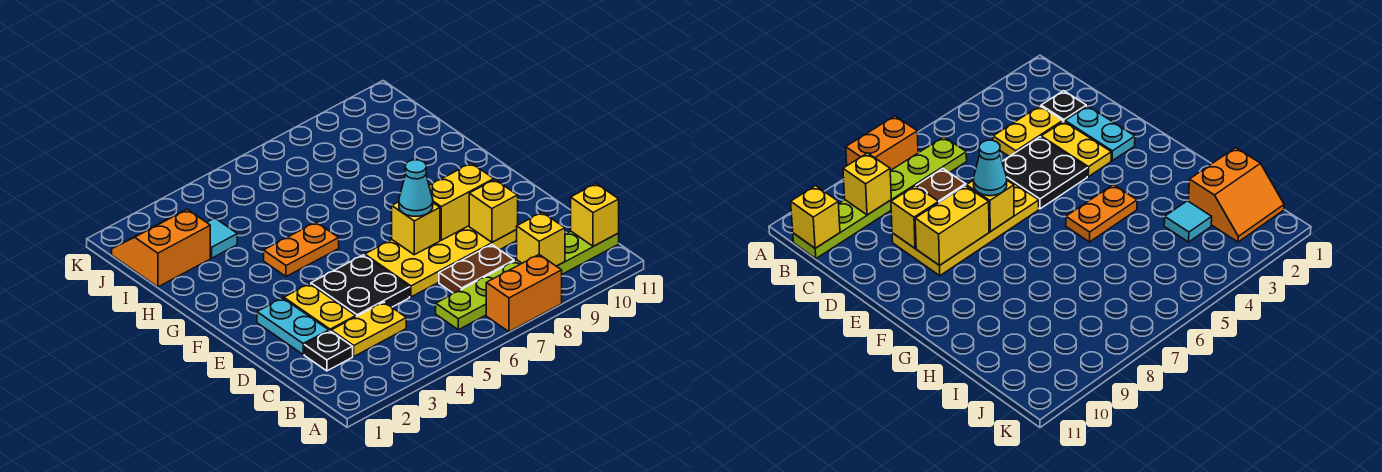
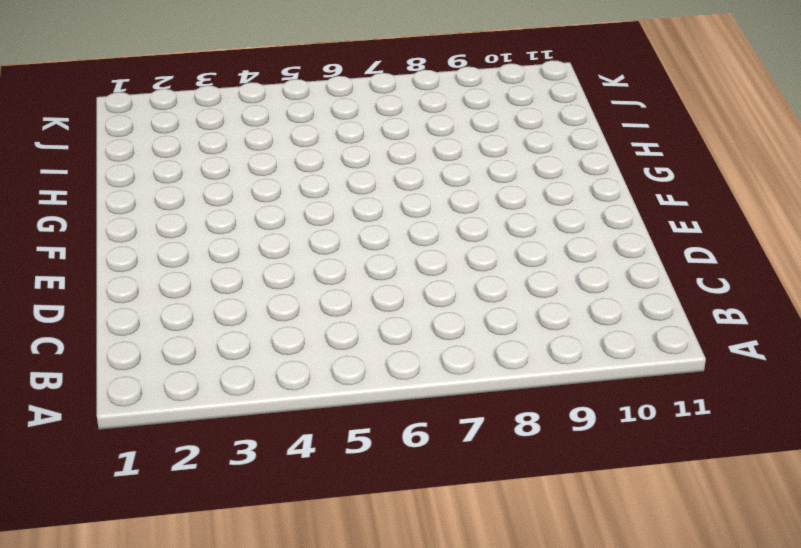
none -> orange brick A7:A8 level 1
none -> lime plate B6:B11 level 1
none -> black plate C2 level 1

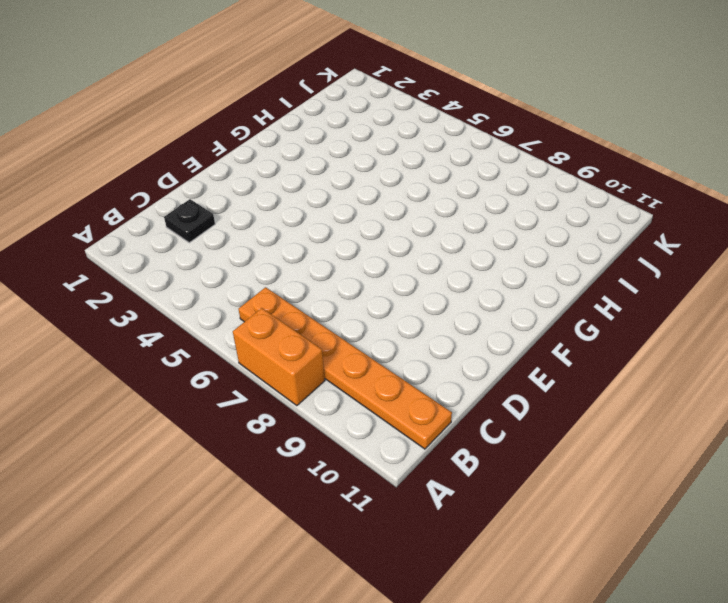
orange plate B6:B11 level 1 -> lime plate B6:B11 level 1
none -> yellow plate C3:C4 level 1
none -> brown plate C7:C8 level 1
none -> cyan plate D2:E2 level 1

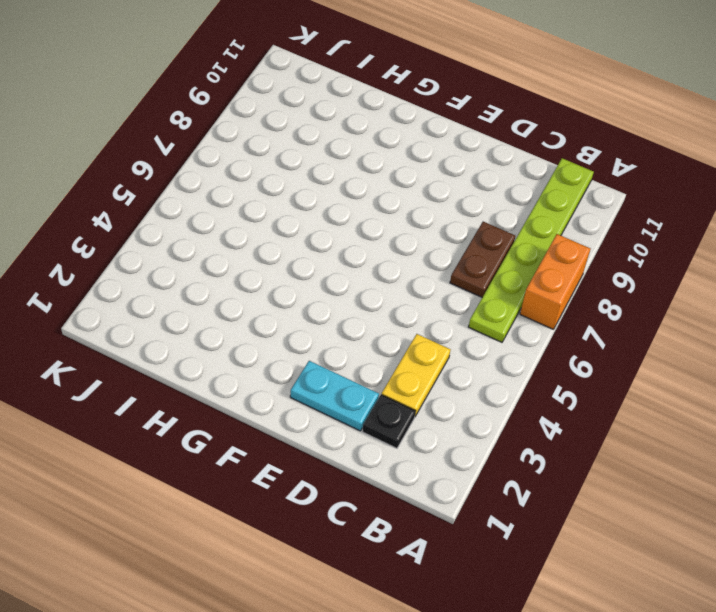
none -> yellow plate D3:E3 level 1
none -> black plate D4:E5 level 1
none -> yellow plate D6:E9 level 1

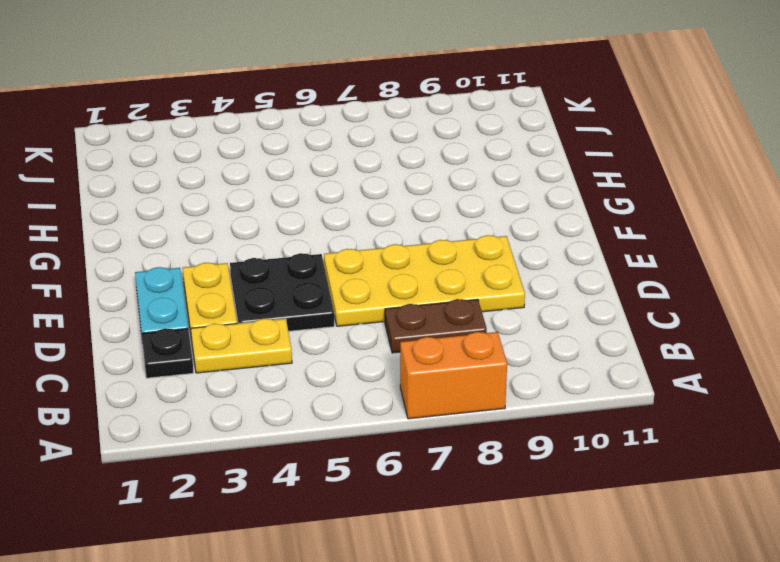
none -> lime plate B6:B11 level 1
none -> orange plate G4:G5 level 1
none -> orange slope I1:J2 level 1 top I

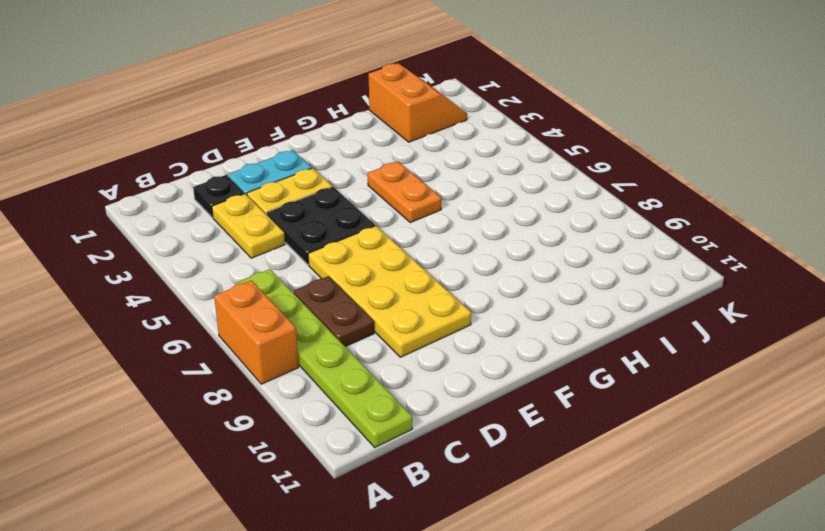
none -> cyan tile I3 level 1
none -> yellow brick B9 level 2
none -> yellow brick B11 level 2

